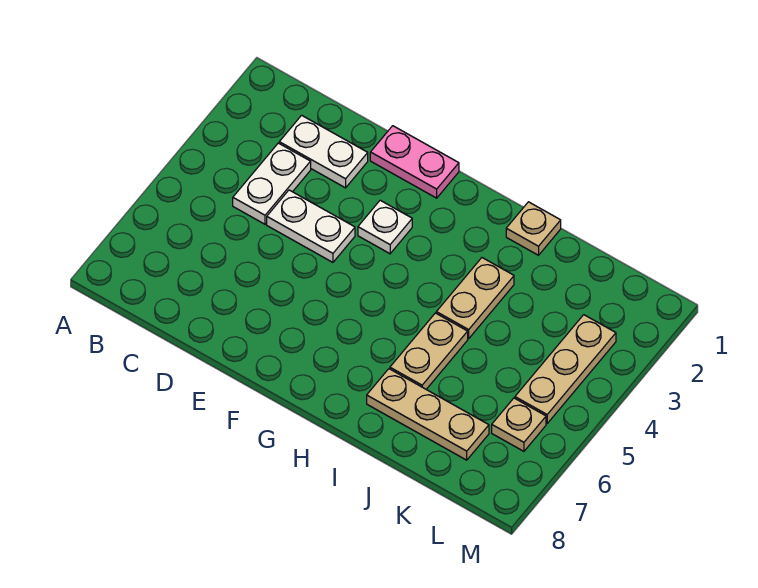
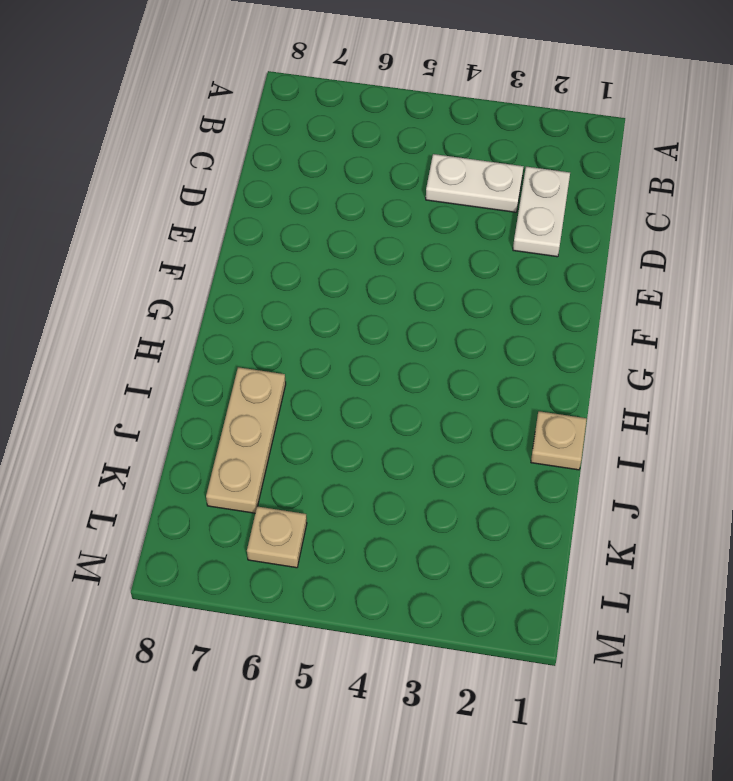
none -> white plate D4:E4 level 1
none -> pink plate E1:F1 level 1

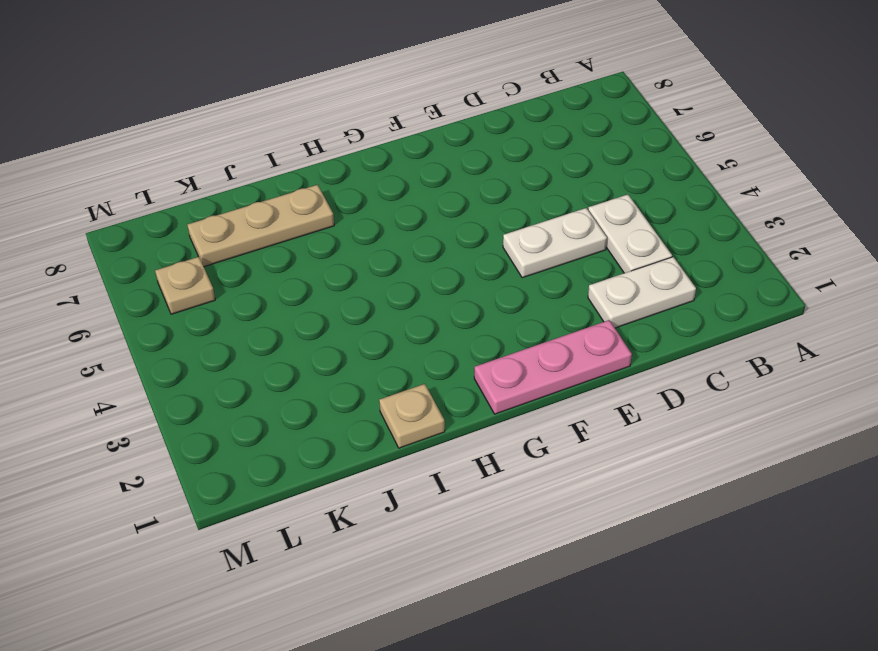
pink plate E1:G1 level 1 -> pink plate E1:F1 level 1
none -> white plate F3 level 1
none -> tan plate I3:I4 level 1

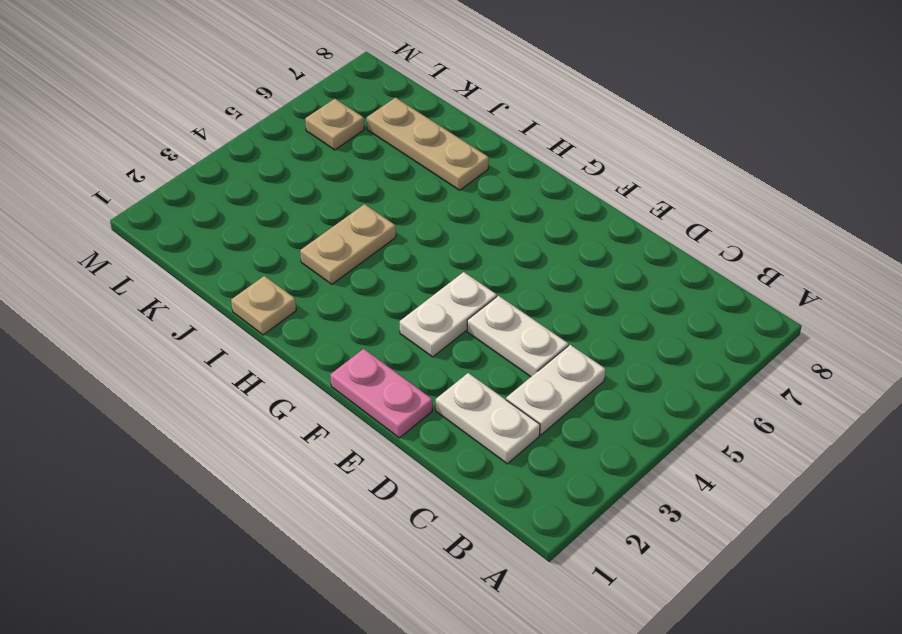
white plate F3:F4 level 1 -> white plate F3 level 1
none -> tan plate I5:I6 level 1
none -> tan plate L3:L5 level 1

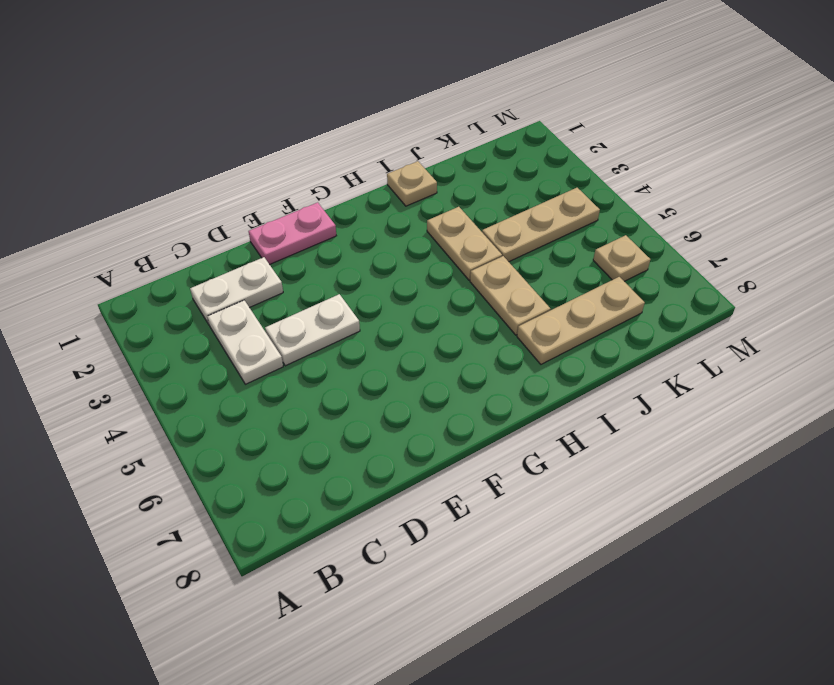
tan plate J4:L4 level 1 -> tan plate L3:L5 level 1
none -> white plate F3 level 1

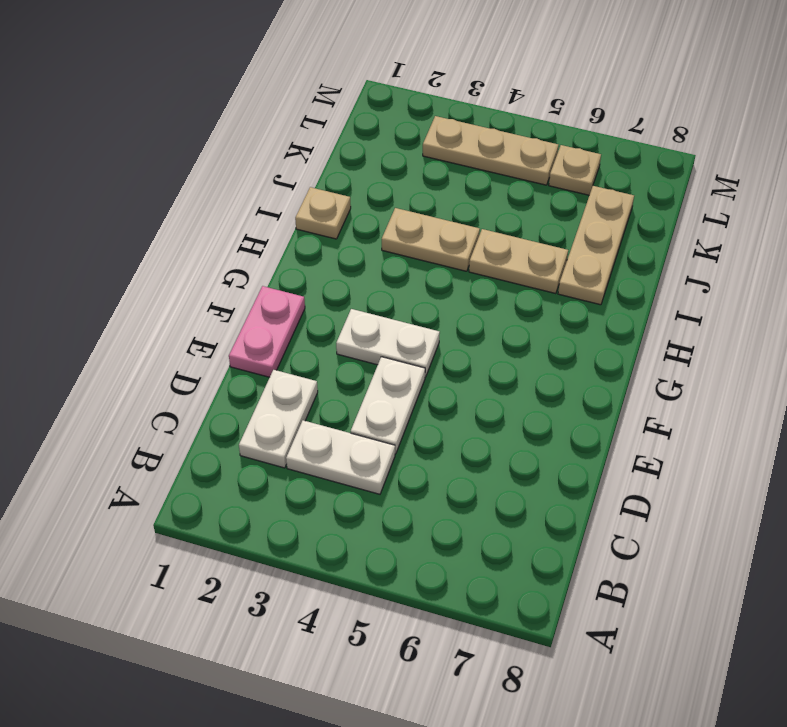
white plate F3:F4 level 1 -> white plate F3 level 1

